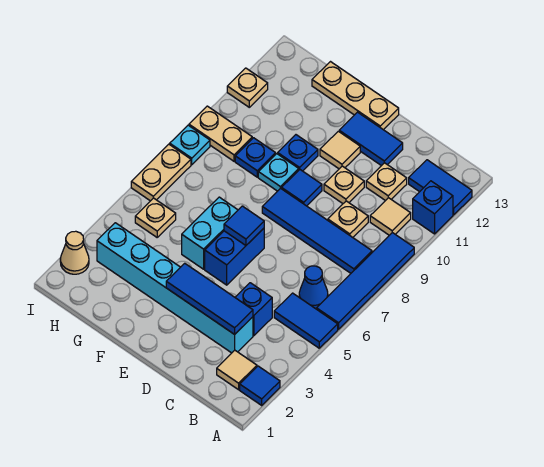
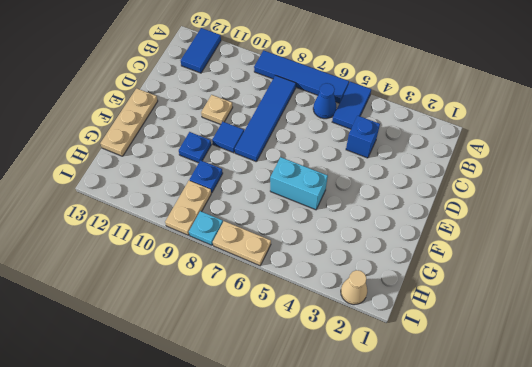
none -> blue tile A2 level 1
none -> blue brick A11 level 1
none -> tan tile B2 level 1
none -> tan tile B10 level 1

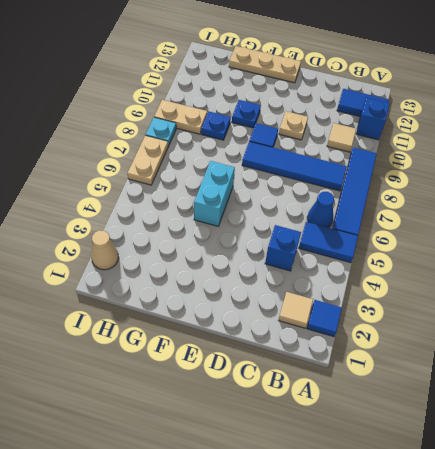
none -> cyan brick C3:H3 level 1
none -> tan plate C9 level 1
none -> tan plate C11 level 1
none -> blue tile D12:E12 level 1

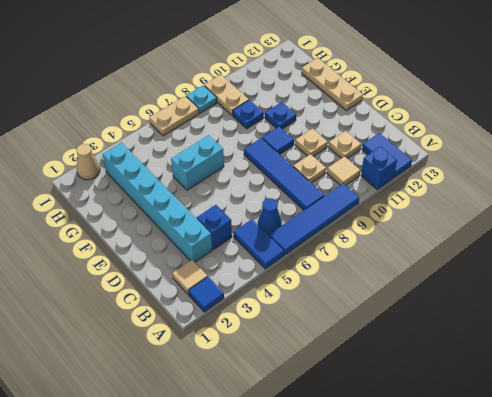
none -> blue tile D12:E12 level 1
none -> blue brick E5:E6 level 1
none -> tan tile E11 level 1
none -> cyan plate F9 level 1

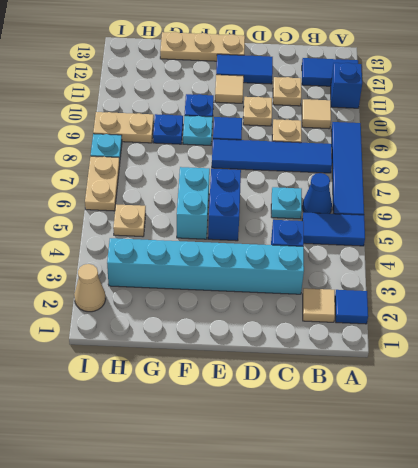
cyan plate C6 level 1 -> none
none -> tan plate I11 level 1
none -> blue tile C3:E3 level 2
none -> blue tile E6 level 2

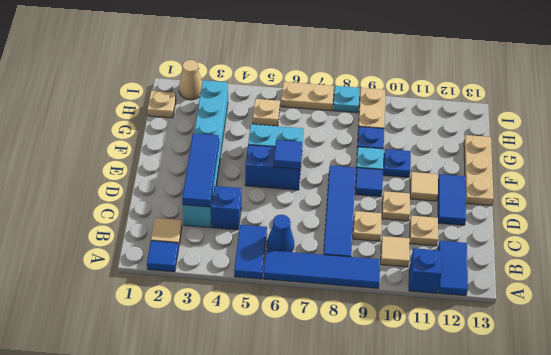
tan plate H1 level 1 -> tan plate I11 level 1

